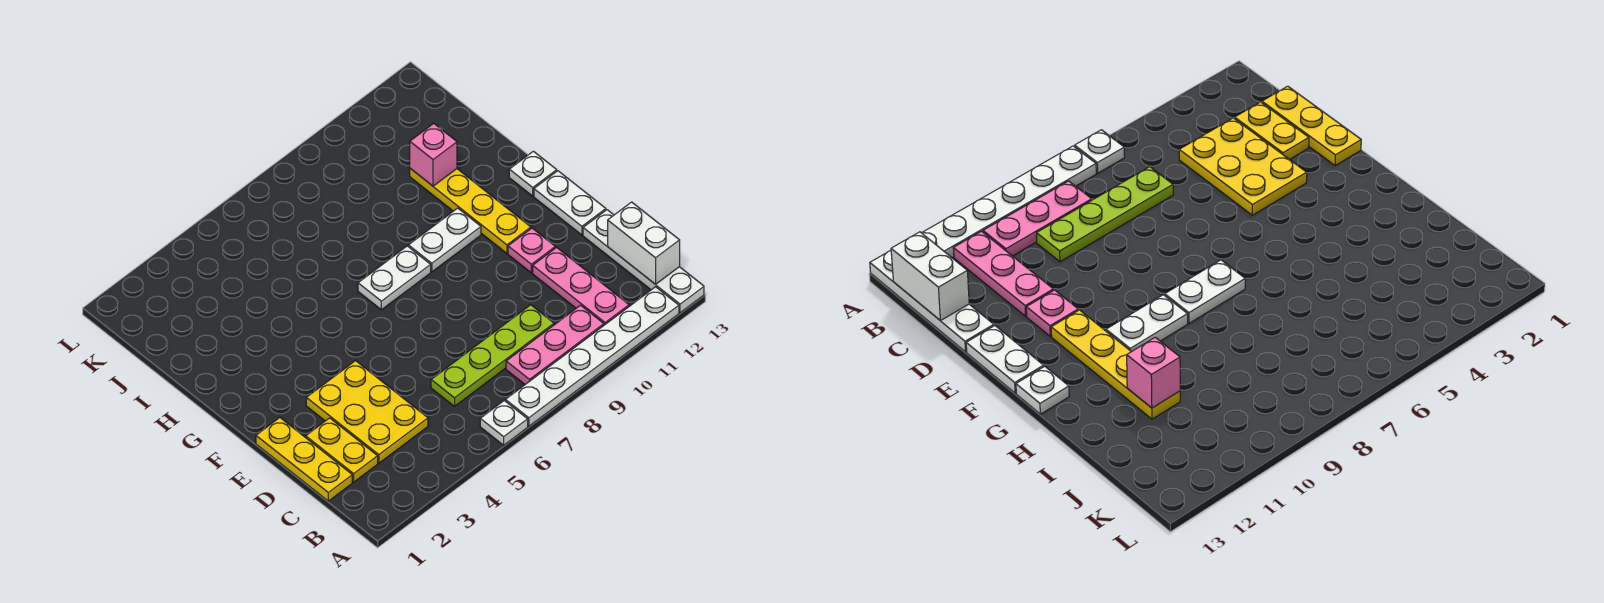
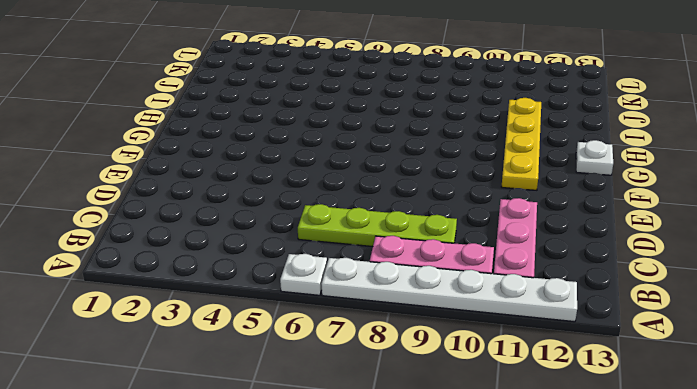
none -> white plate A13:D13 level 1
none -> yellow plate C1:E1 level 1
none -> yellow plate C2:D2 level 1

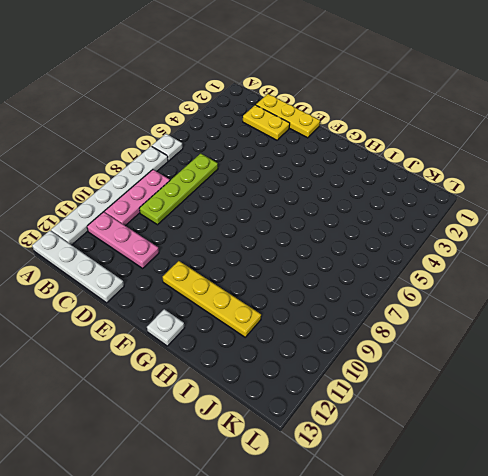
none -> yellow plate C3:E4 level 1
none -> pink plate E11 level 1
none -> white plate E13:F13 level 1

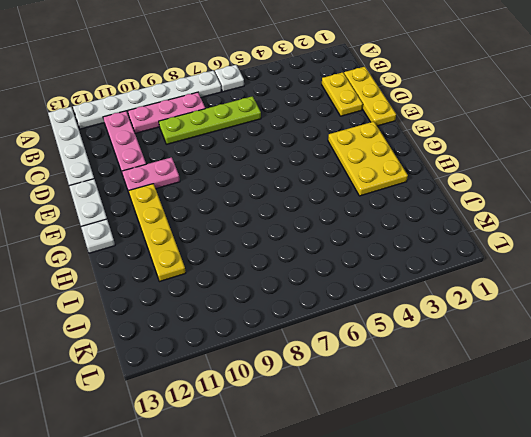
pink plate E10:E11 level 1 -> pink plate E11 level 1
yellow plate F2:H3 level 1 -> yellow plate C3:E4 level 1
none -> white plate G7:G8 level 1
none -> white plate G9:G10 level 1
none -> white brick B13:C13 level 2

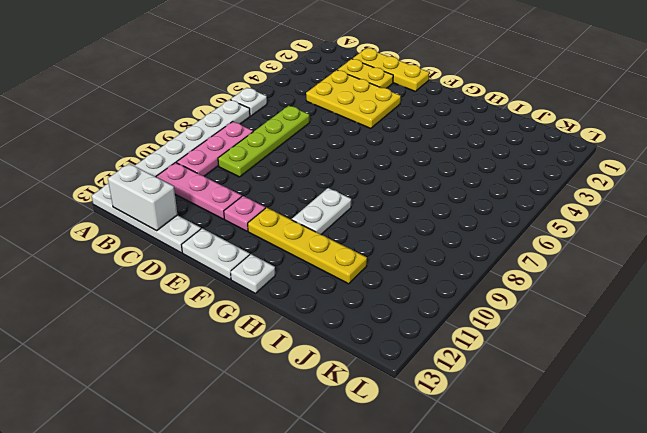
none -> white plate G7:G8 level 1
none -> pink brick I11 level 2

